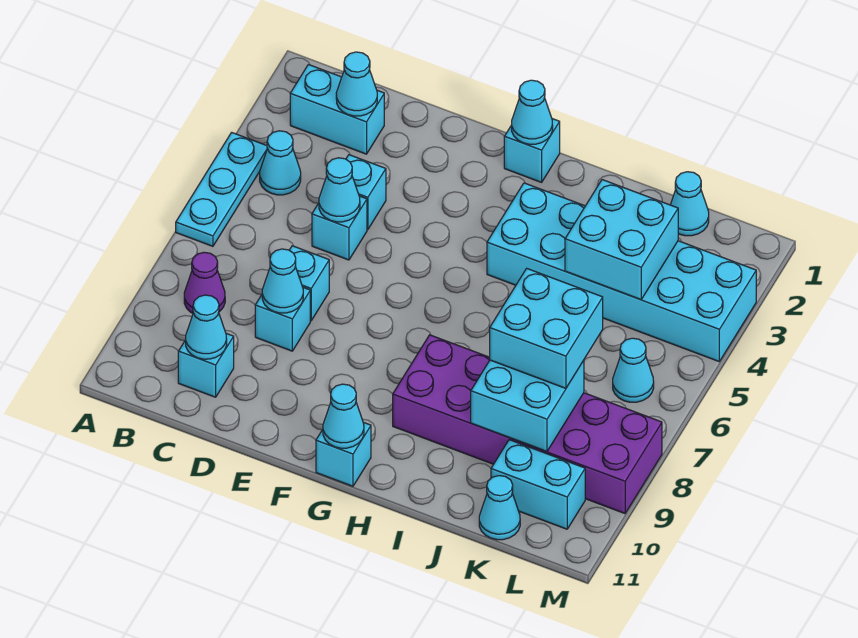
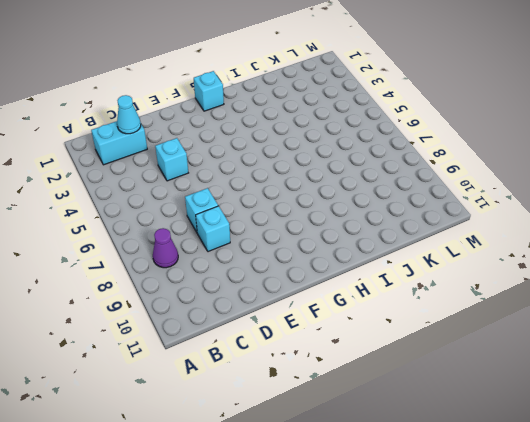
none -> cyan plate A4:A6 level 1
none -> cyan cone B4 level 1
none -> cyan brick C10 level 1

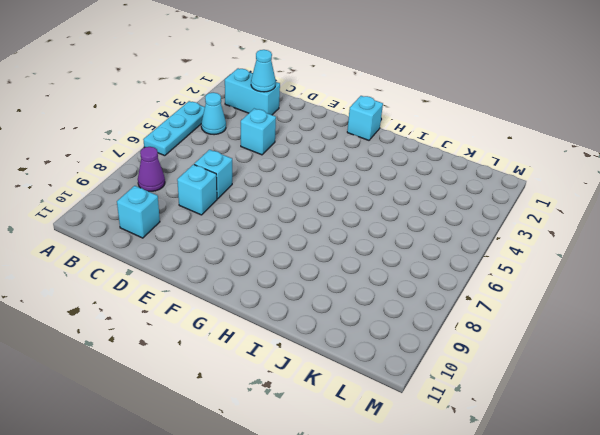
none -> cyan brick D5 level 1
none -> cyan brick G11 level 1
none -> cyan brick H3:M4 level 1

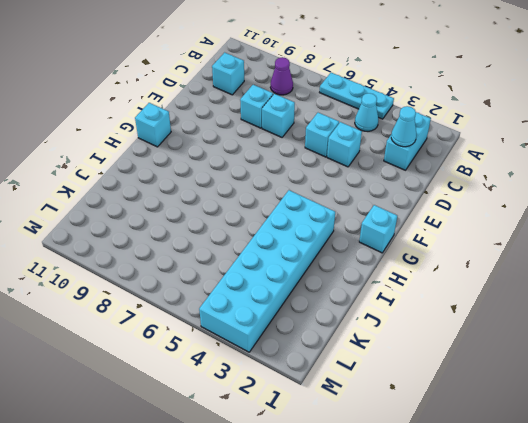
none -> purple brick H8:M9 level 1
none -> cyan cone K1 level 1
none -> cyan brick K10:L10 level 1

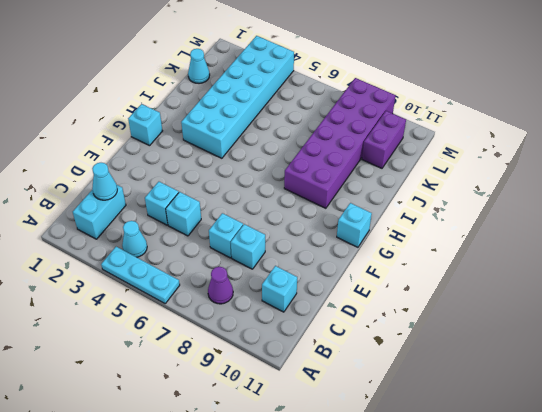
purple brick K10:L10 level 1 -> cyan brick K10:L10 level 1
none -> cyan cone K11 level 1
none -> cyan cone L6 level 1
none -> cyan cone C10 level 2

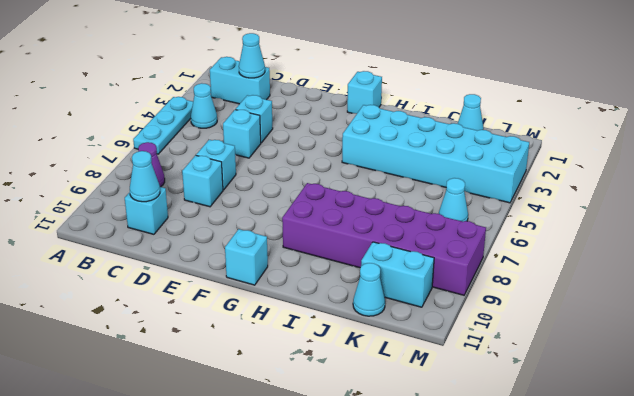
none -> cyan cone D5 level 2
none -> cyan cone D8 level 2
none -> cyan cone G1 level 2

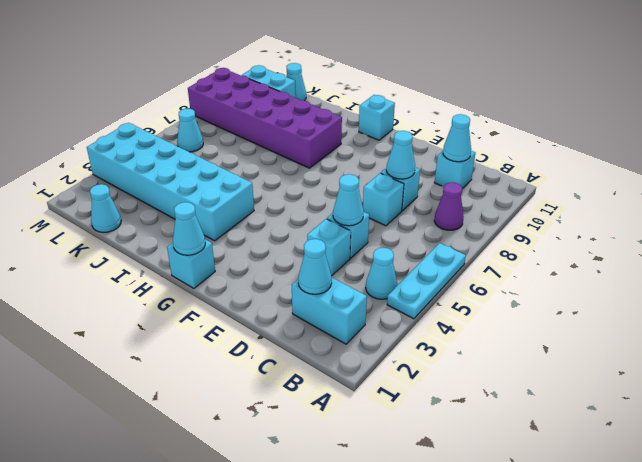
none -> cyan cone G11 level 2
none -> cyan brick J3:K4 level 2
none -> cyan brick J8:K9 level 2

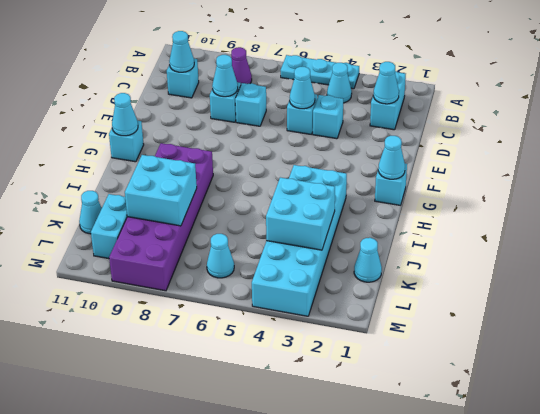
none -> cyan brick J7:K8 level 3

